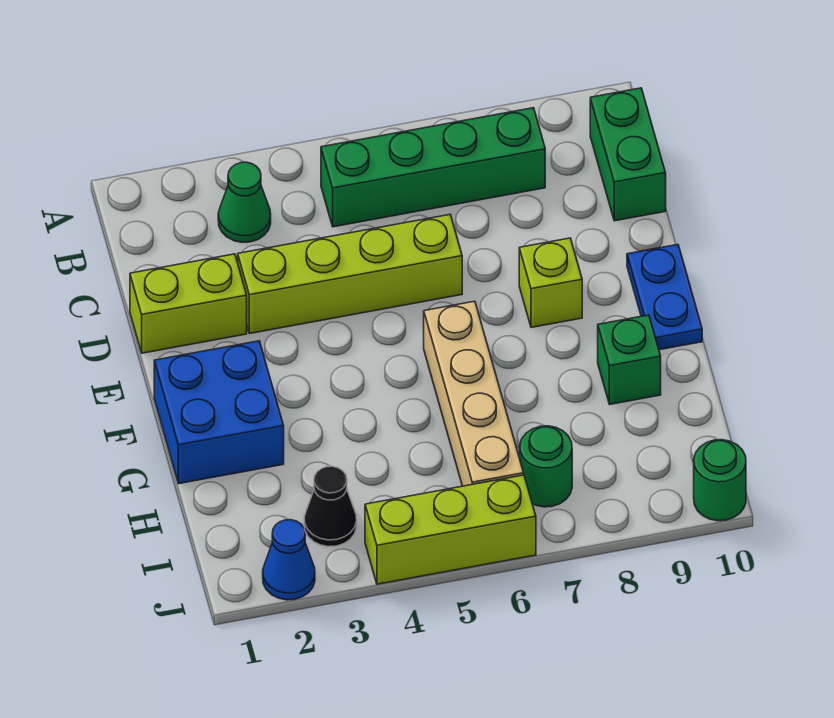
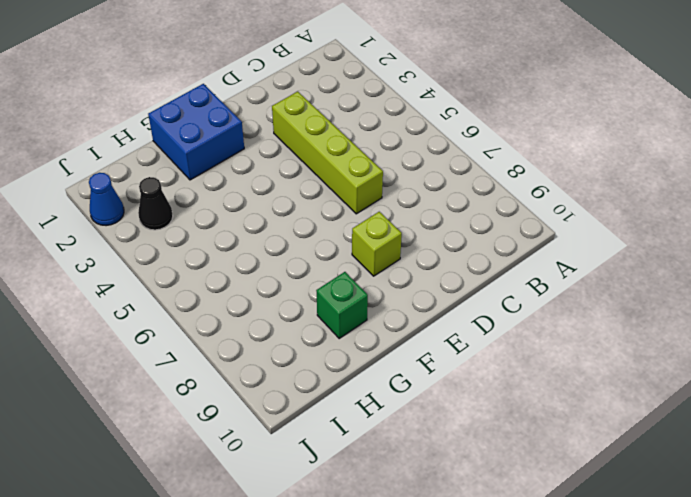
none -> green cone B3 level 1
none -> green brick B5:B8 level 1
none -> green brick B10:C10 level 1

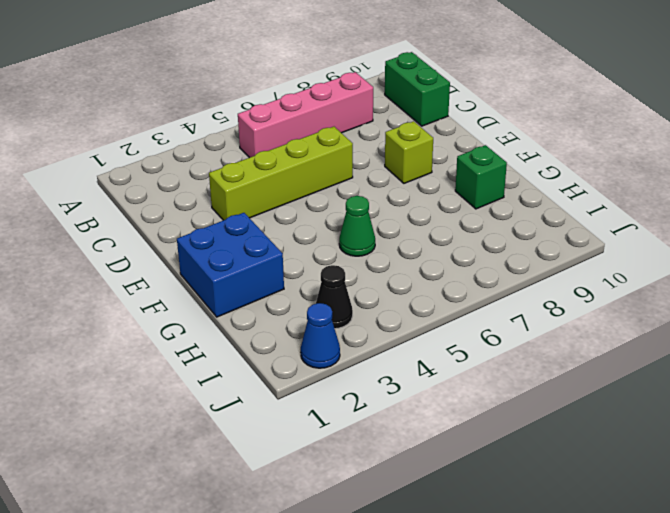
pink brick B5:B8 level 1 -> green brick B5:B8 level 1
green cone G5 level 1 -> green cone B3 level 1
none -> lime brick D1:D2 level 1
none -> blue plate E10:F10 level 1
none -> tan brick F6:I6 level 1

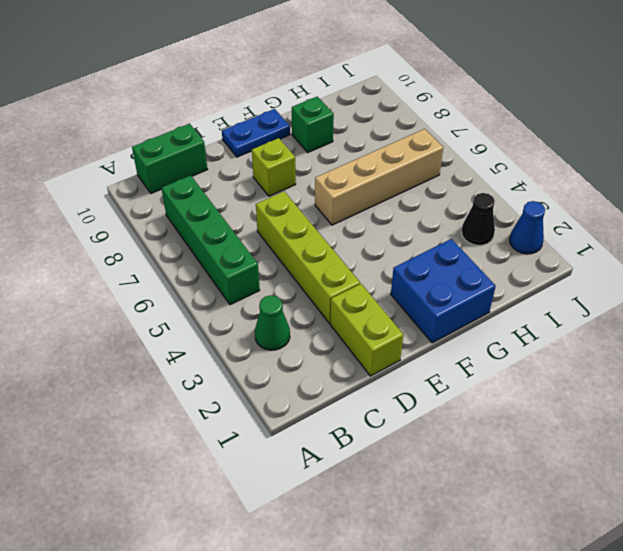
none -> green round brick I7 level 1
none -> lime brick J4:J6 level 1
none -> green round brick J10 level 1

